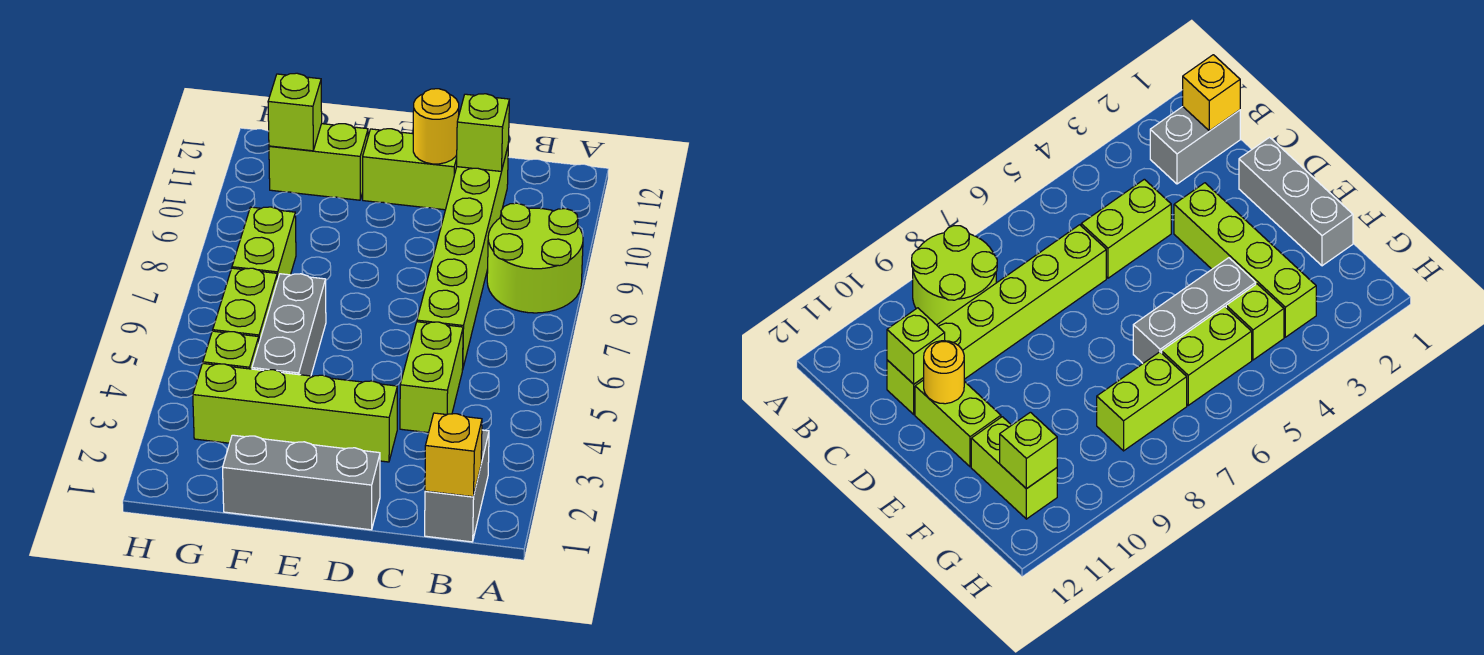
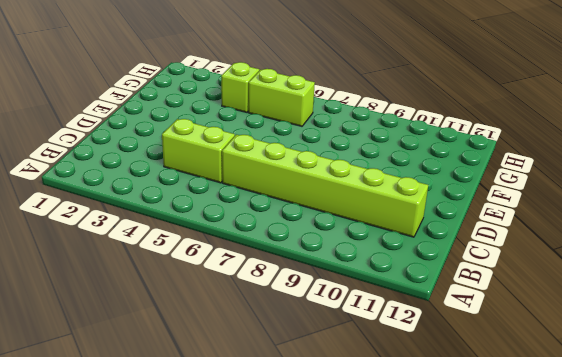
none -> lime round brick A8:B9 level 1
none -> grey brick B1:B2 level 1
none -> grey brick D1:F1 level 1

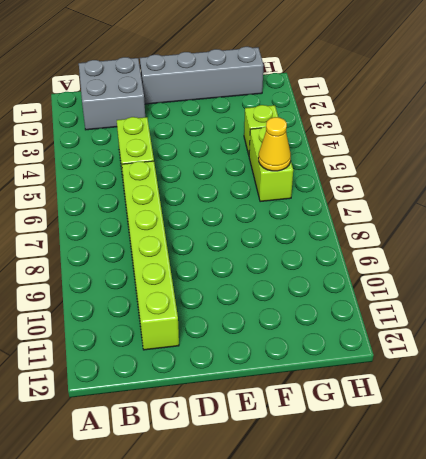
grey brick B1:C2 level 1 -> grey brick B1:B2 level 1
grey brick D1:G1 level 1 -> grey brick D1:F1 level 1
yellow cone G6 level 2 -> none
none -> lime round brick A8:B9 level 1
none -> lime brick D3:G3 level 1
none -> lime brick D11:E11 level 1

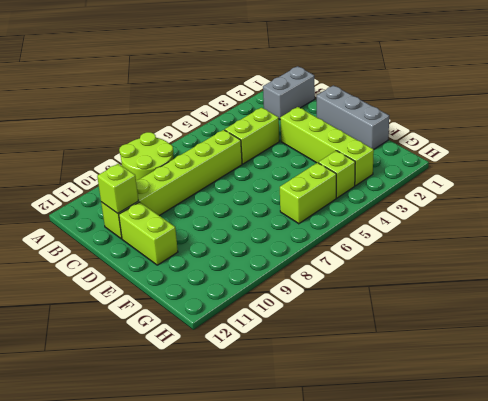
none -> grey brick F4:F6 level 1
none -> lime brick F11:G11 level 1
none -> lime brick G7:G8 level 1

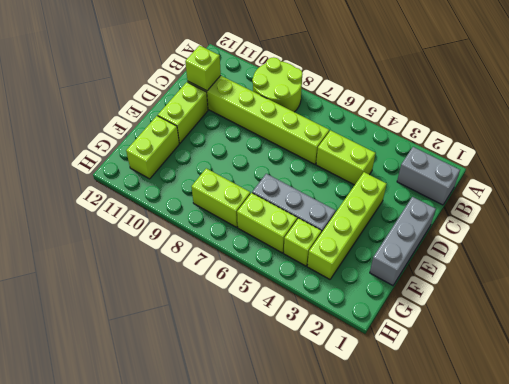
none -> yellow brick B1 level 2
none -> yellow round brick D11 level 2
none -> lime brick G11 level 2

